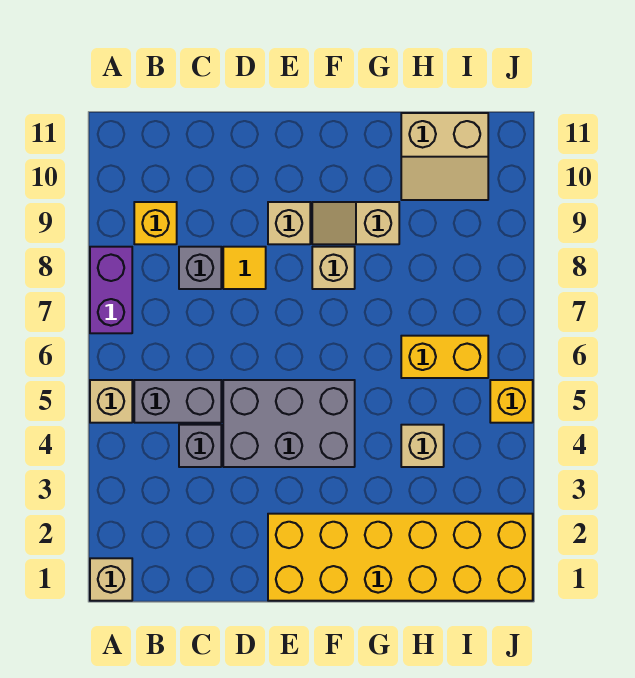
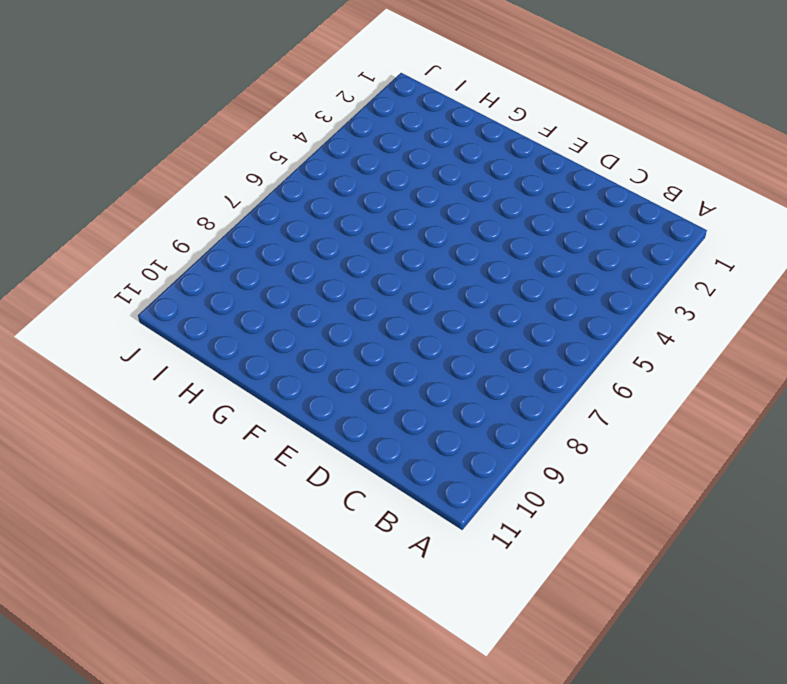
none -> tan brick A1 level 1
none -> tan brick A5 level 1
none -> purple brick A7:A8 level 1

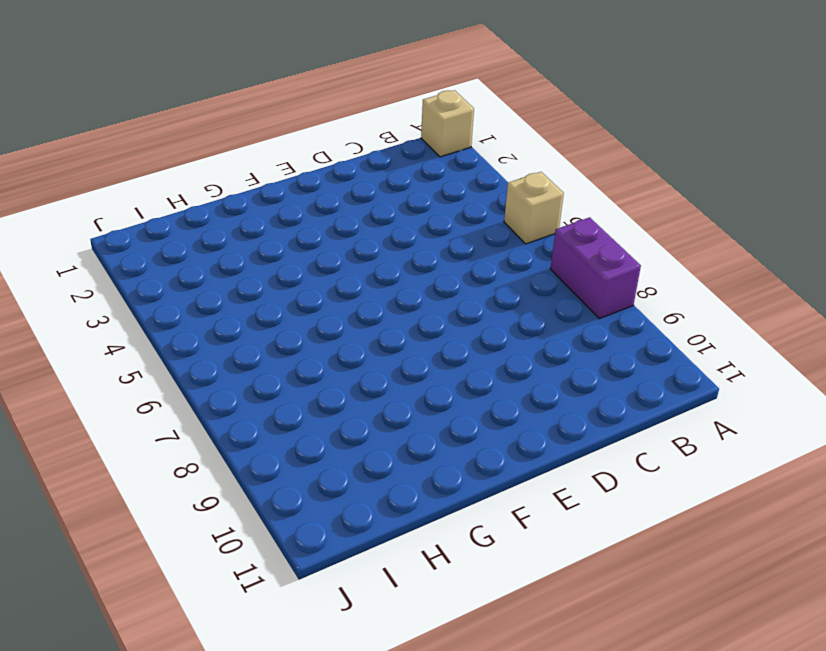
none -> grey brick B5:C5 level 1
none -> yellow brick B9 level 1
none -> grey brick C4 level 1

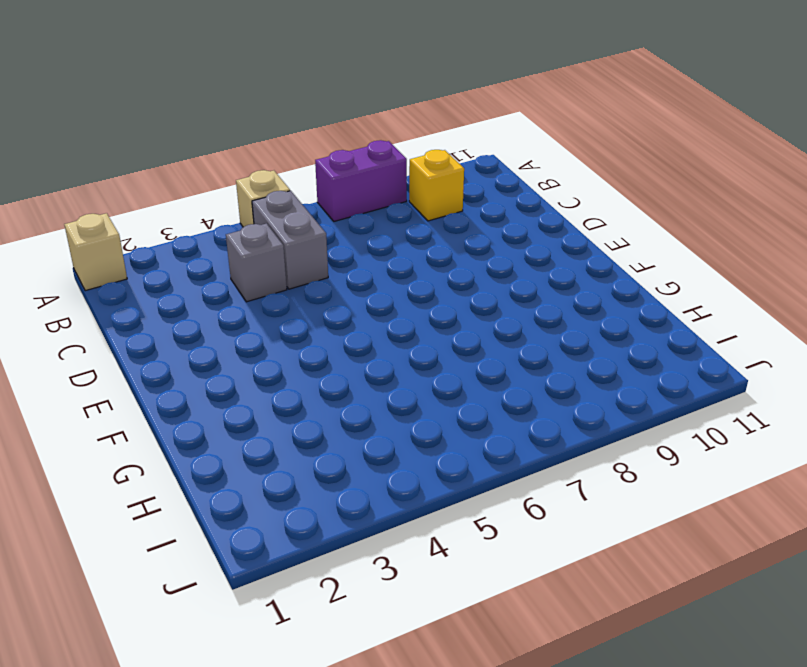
none -> grey brick C8 level 1
none -> grey brick D4:F5 level 1
none -> yellow tile D8 level 1

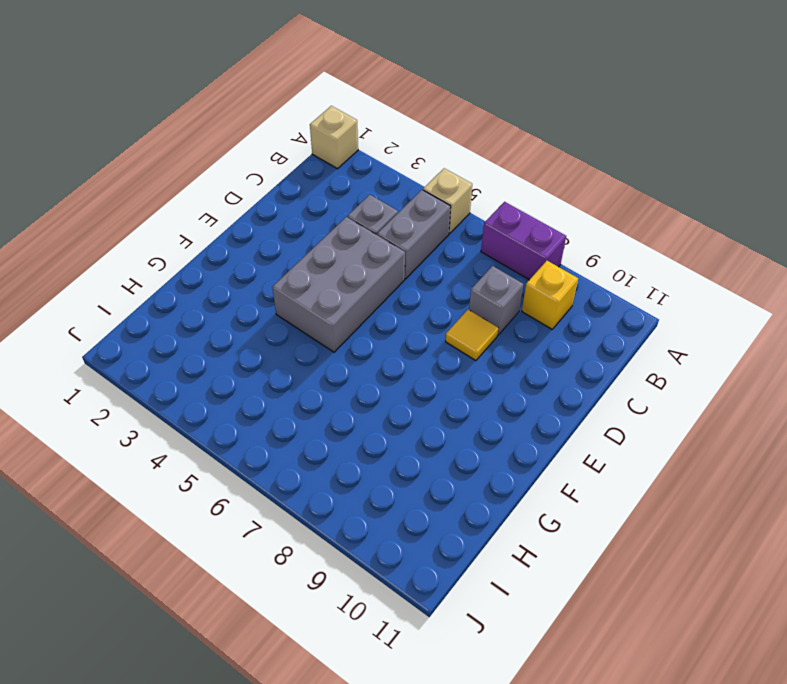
none -> yellow brick E1:J2 level 1
none -> tan brick E9 level 1
none -> tan brick F8 level 1

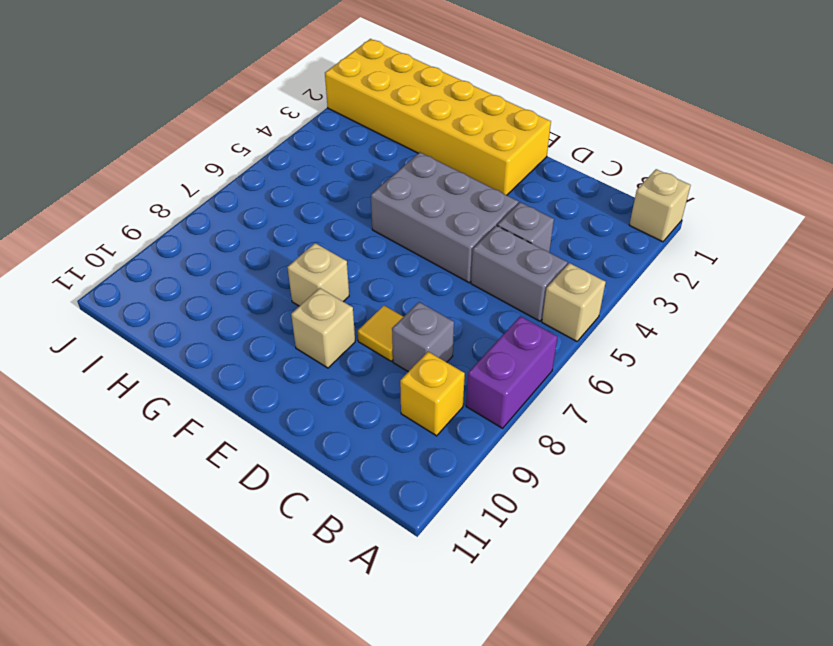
none -> tan slope F9:G9 level 1 top G
none -> tan brick H4 level 1
none -> yellow brick H6:I6 level 1

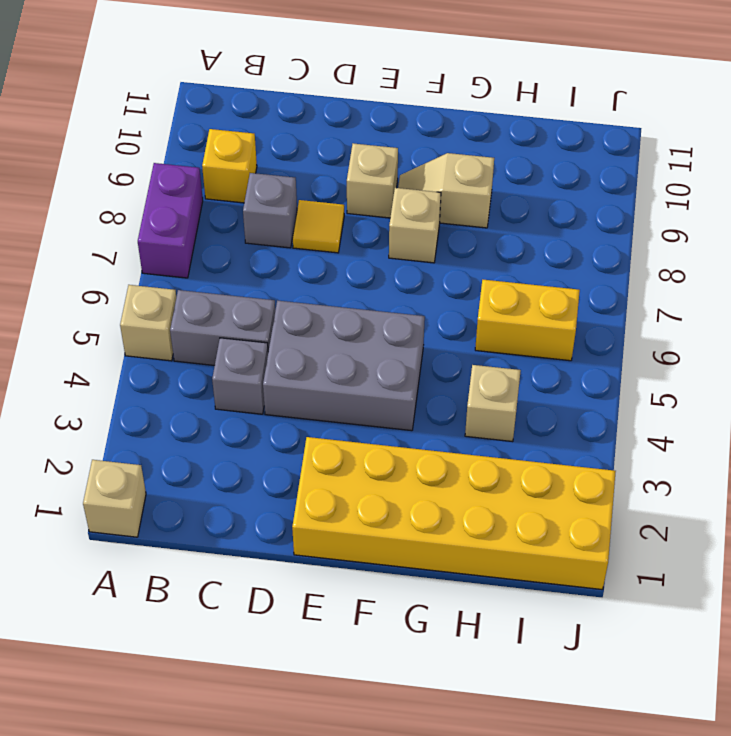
none -> tan slope H10:I11 level 1 top 11
none -> yellow brick J5 level 1

